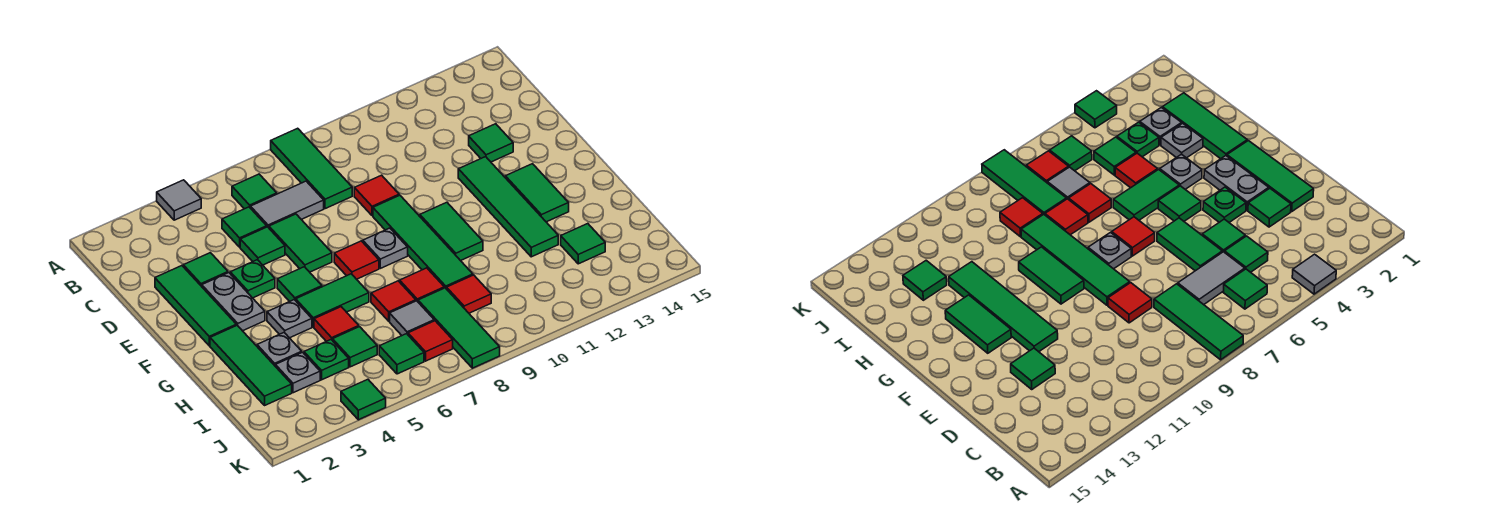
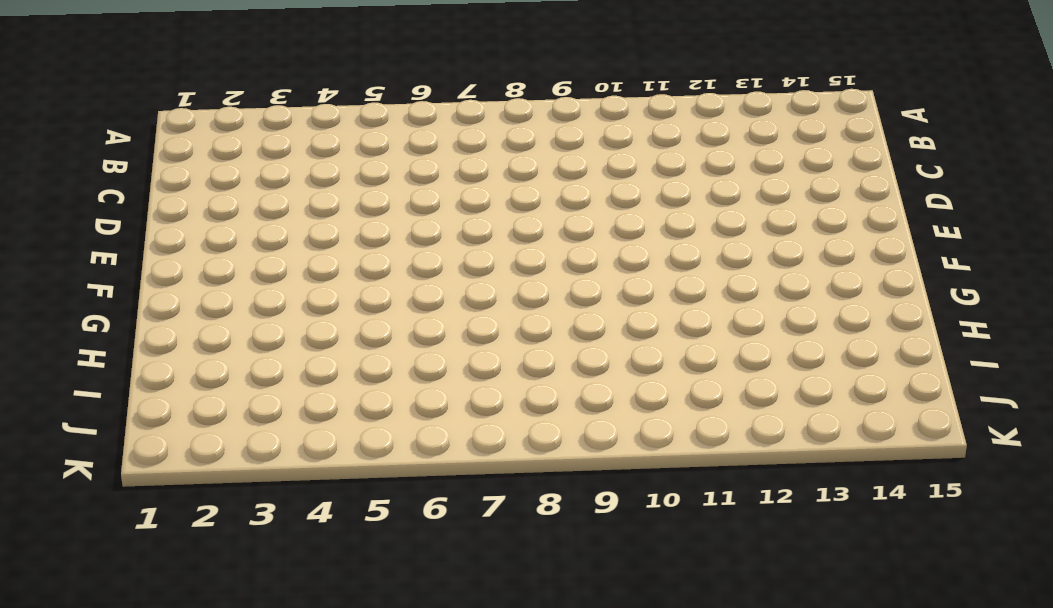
none -> grey tile A4 level 1
none -> green tile A8:C8 level 1
none -> green tile B6 level 1
none -> green tile C5 level 1

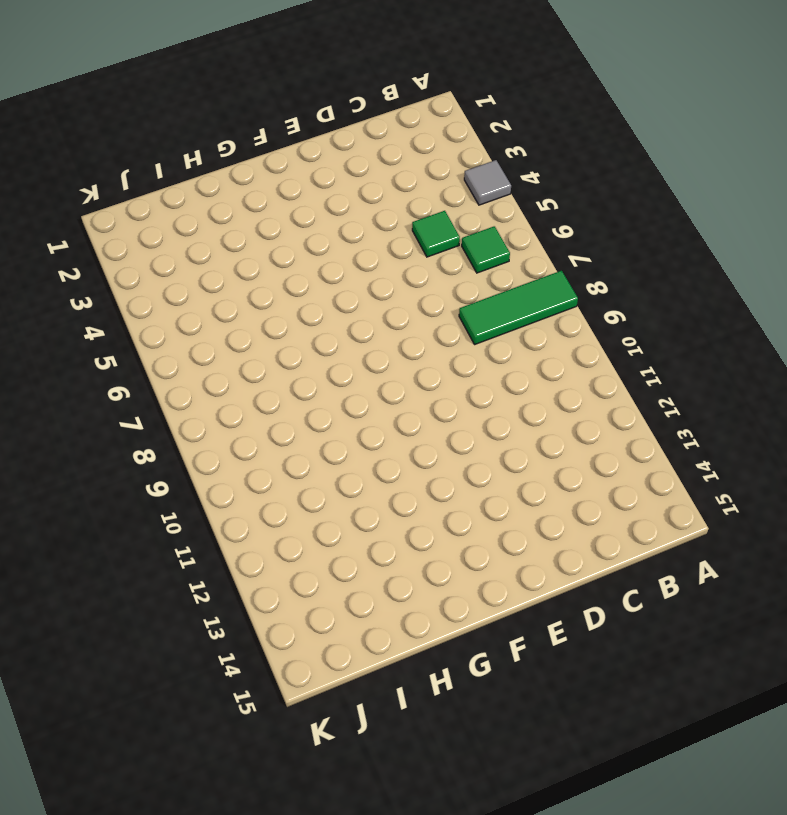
none -> grey tile C6:C7 level 1
none -> green tile D2:F2 level 1
none -> green tile D3 level 1
none -> green tile D5 level 1

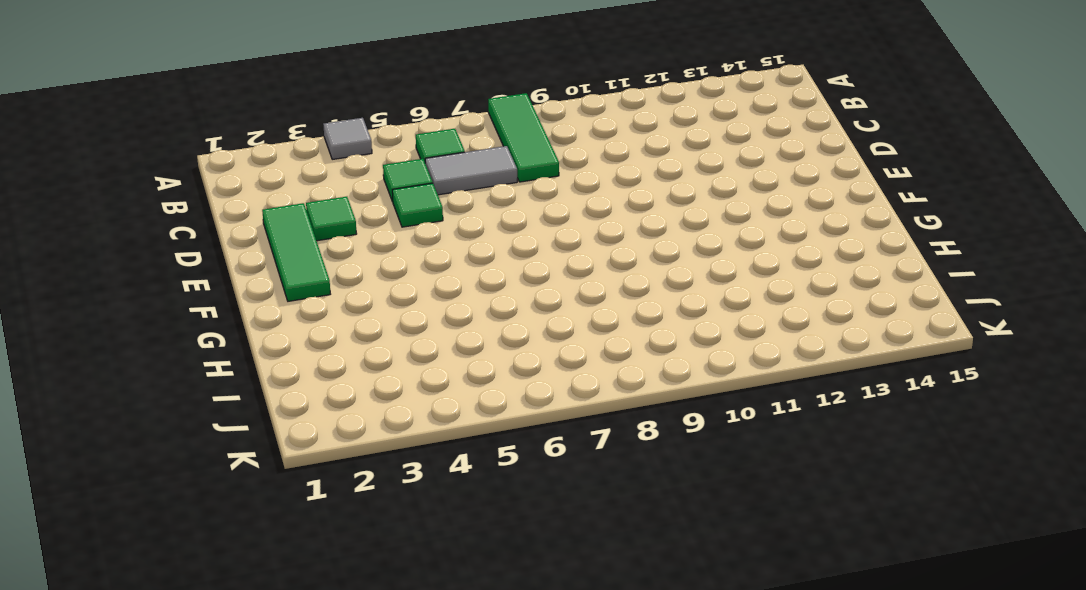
none -> green tile D6:E6 level 1
none -> red tile D9 level 1
none -> green tile D13 level 1
none -> grey plate E3:F3 level 1

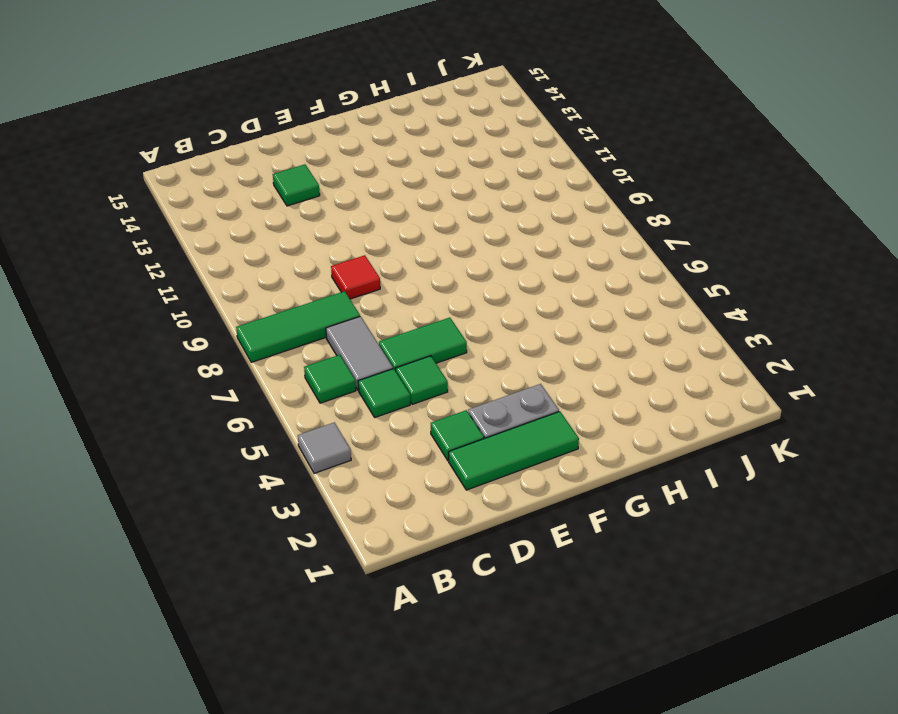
none -> green plate E4 level 1
none -> green tile E9:H9 level 1
none -> green tile E12:H12 level 1
none -> green tile F5 level 1

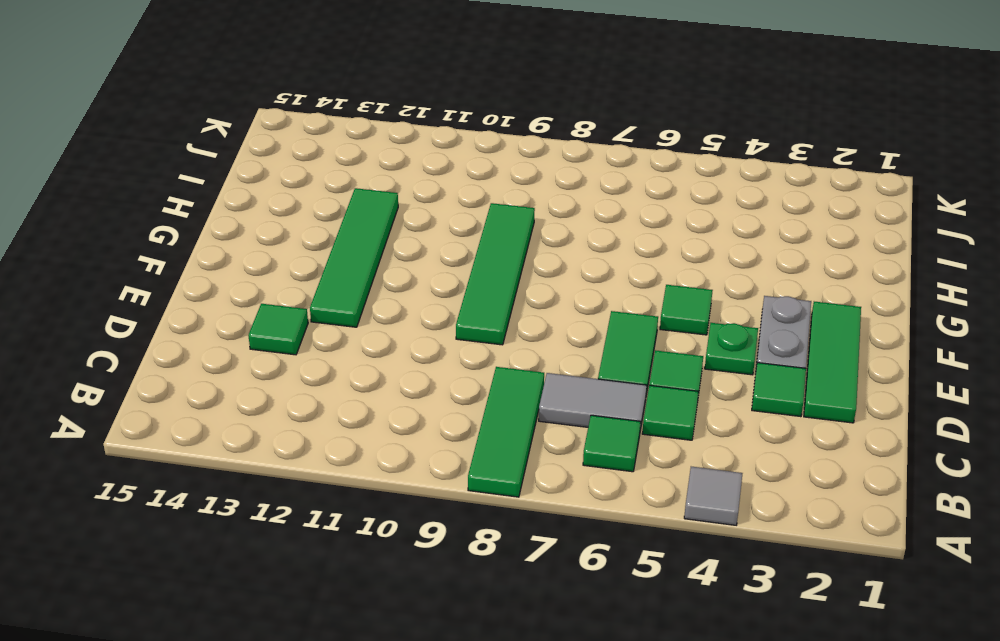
none -> red tile D9 level 1
none -> red tile F7 level 1
none -> grey plate F8 level 1
none -> green tile F10:G10 level 1

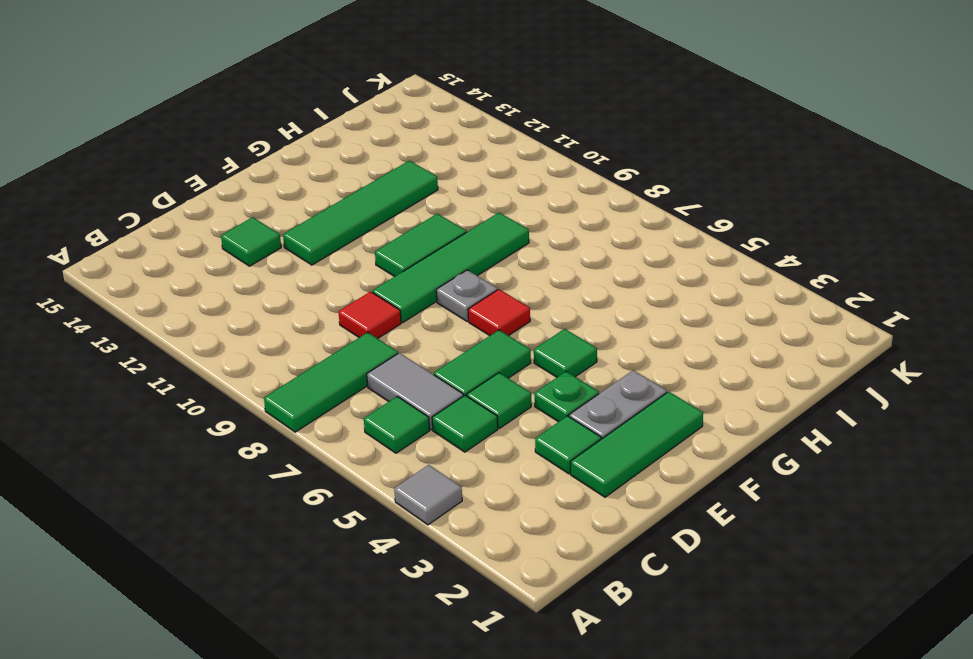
none -> green tile F13:G13 level 1
none -> green tile G2:I2 level 1
none -> grey plate G4 level 1
none -> green tile G5:G6 level 1

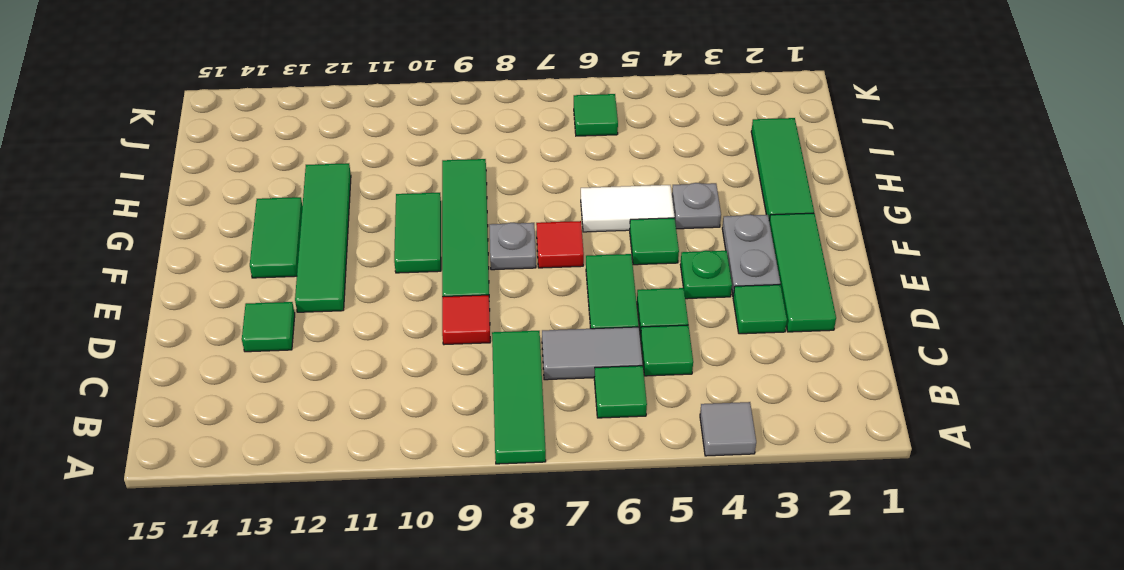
white tile G5:G6 level 1 -> green tile G5:G6 level 1
none -> grey plate H3 level 1
none -> red tile H5 level 1
none -> red tile H7 level 1
none -> red tile H8 level 1

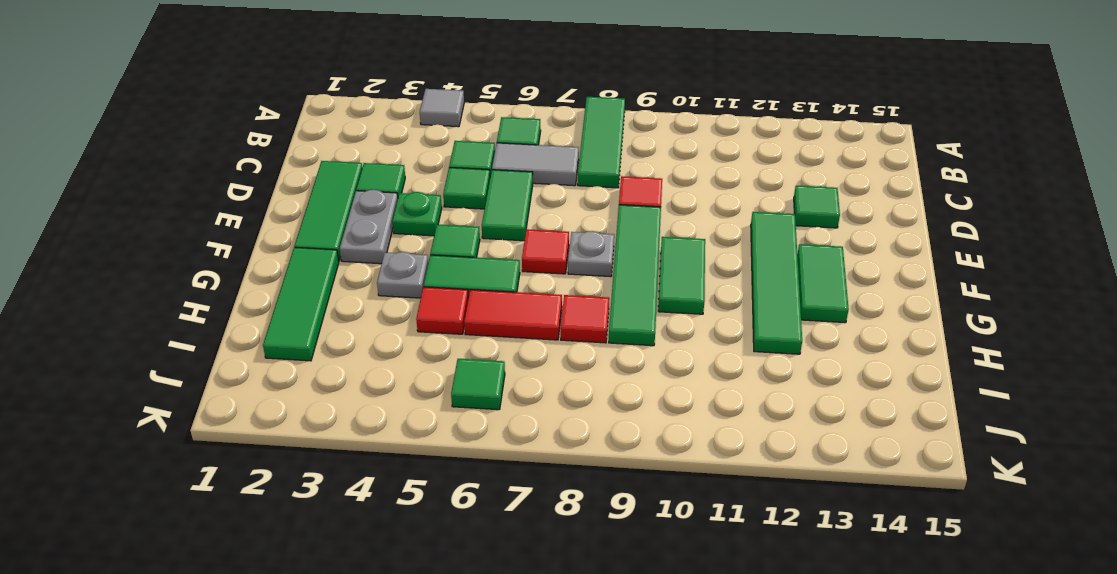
red tile H6:H7 level 1 -> red tile H7 level 1
none -> grey plate H3 level 1
none -> grey plate I3 level 1
none -> green plate I4 level 1
none -> green tile I5 level 1

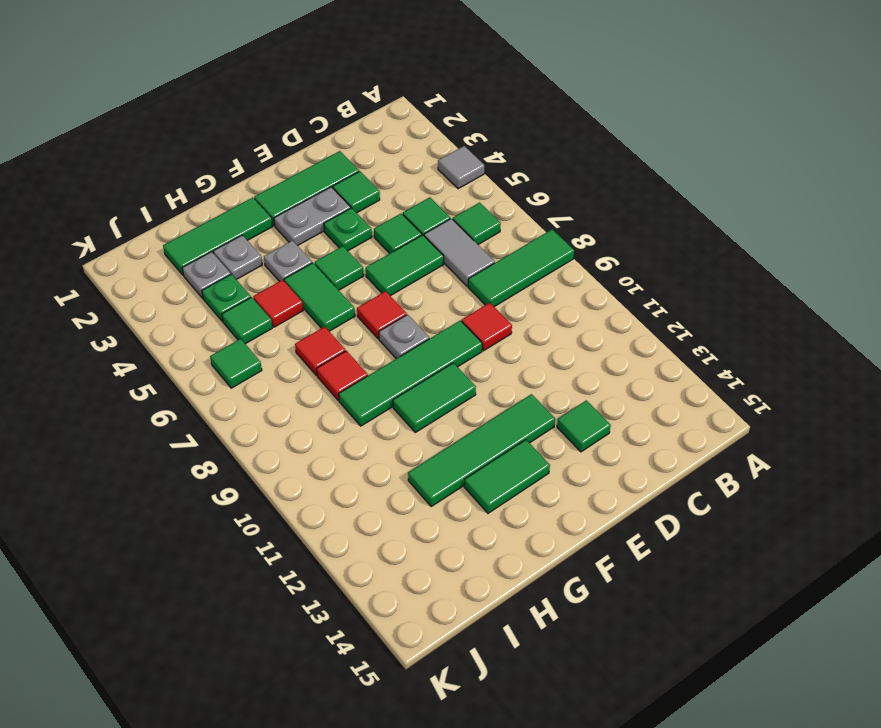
none -> grey tile I7 level 1
none -> green tile I8:K8 level 1
none -> red tile I9 level 1
none -> green tile I13 level 1

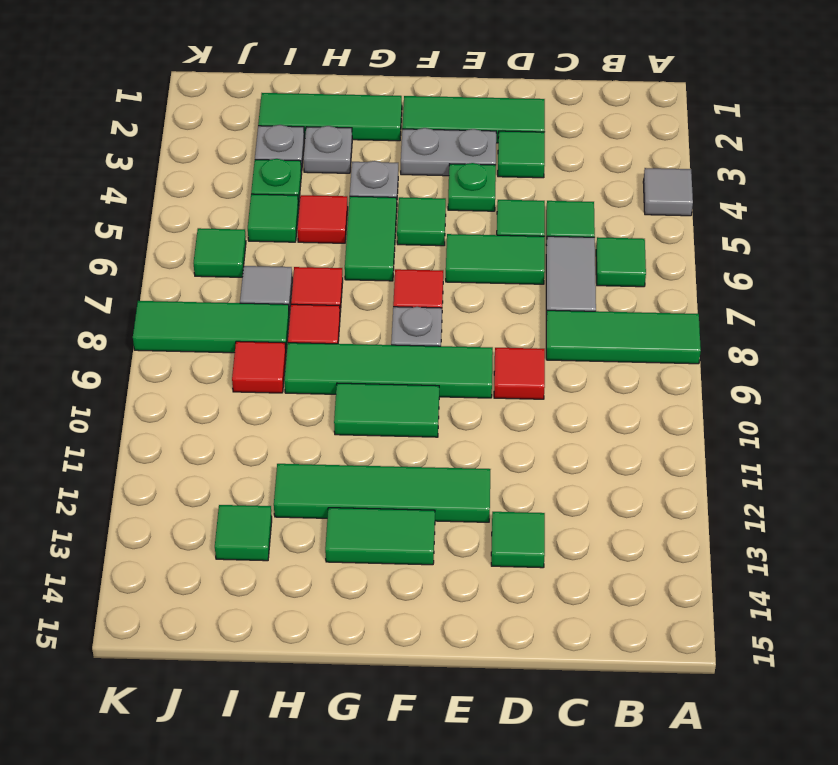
none -> red tile J7 level 1
none -> green tile K4 level 1

